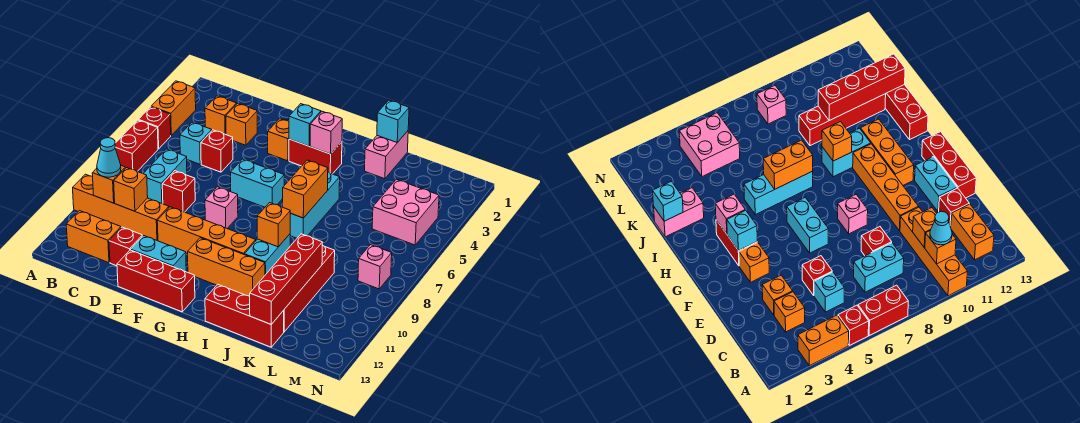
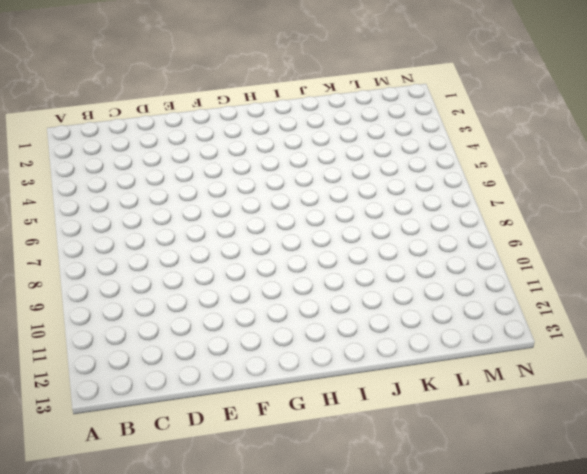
none -> orange brick A3:A4 level 1
none -> red brick A5 level 1
none -> red brick A6:A7 level 1
none -> orange brick A10:D10 level 1

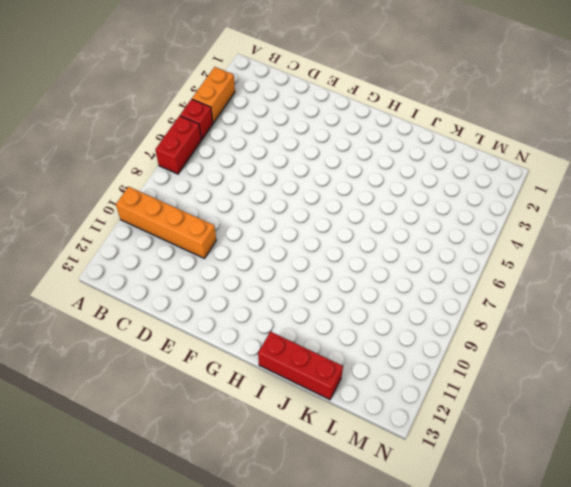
none -> orange brick B12:C12 level 1
none -> orange brick C3 level 1
none -> cyan brick C5 level 1
none -> cyan brick C7:C8 level 1

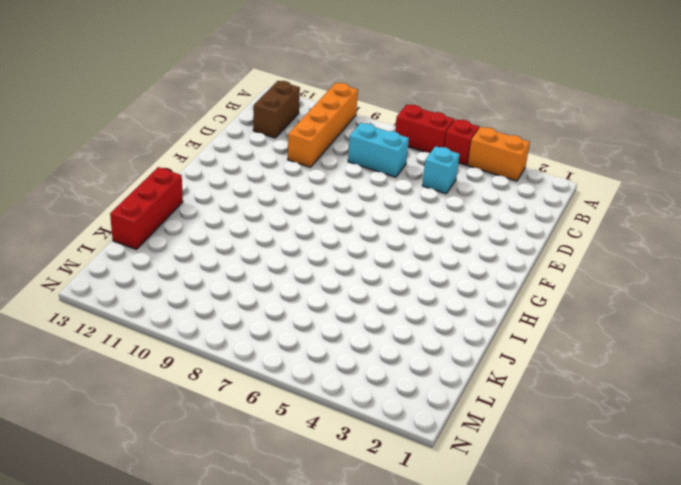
brown brick B12:C12 level 1 -> orange brick B12:C12 level 1
none -> orange brick C3 level 1
none -> orange brick D3 level 1
none -> red brick D5 level 1
none -> red brick D8 level 1

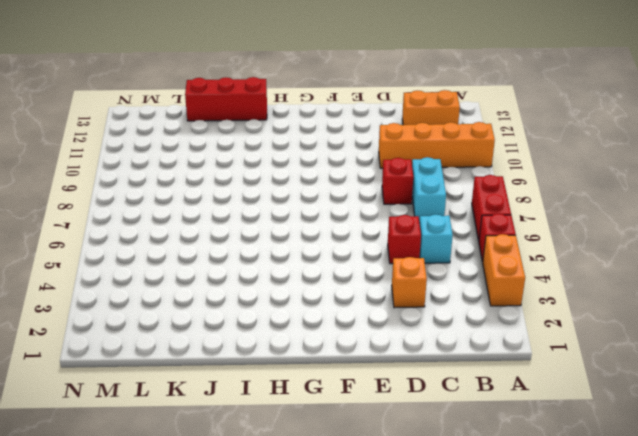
none -> orange brick C3 level 1
none -> red brick D12 level 1
none -> orange brick E10:H10 level 1
none -> cyan brick E12:F12 level 1

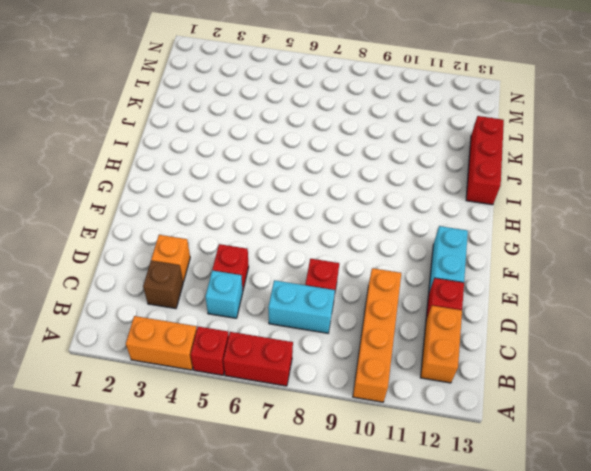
brown brick C3 level 1 -> orange brick C3 level 1
none -> orange brick E10:H10 level 1
none -> red brick E13:G13 level 1
none -> orange brick F3 level 1
none -> cyan brick F6:G6 level 1

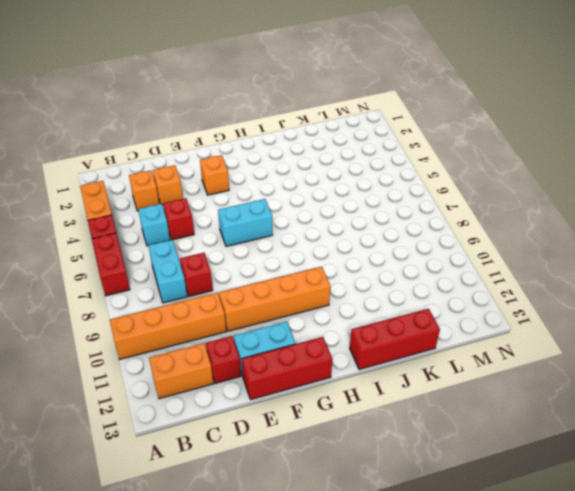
none -> pink brick F8 level 1
none -> red brick G3:H3 level 1
none -> orange brick G11:I11 level 1
none -> cyan brick I5:I7 level 1

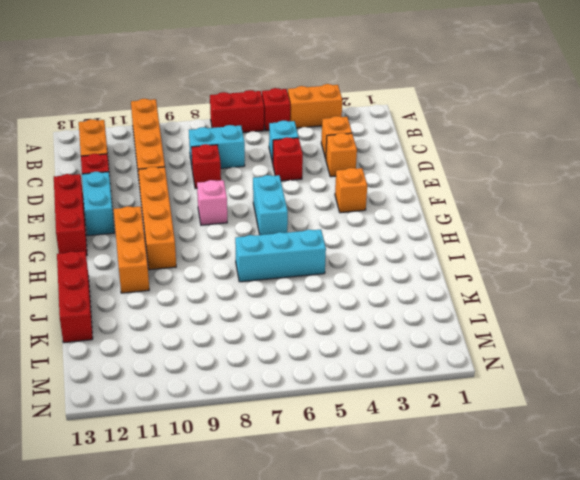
none -> red brick G3:H3 level 1
none -> cyan brick I9:I10 level 1
none -> pink brick J1:J2 level 1
none -> red brick K9:K12 level 1

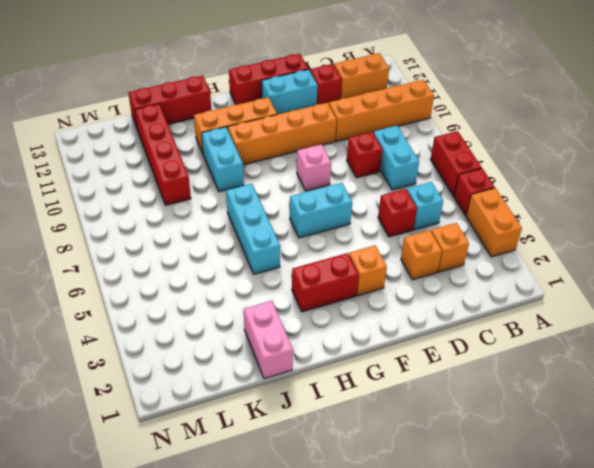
none -> pink brick L4:M5 level 1
none -> pink brick M8 level 1
none -> orange brick B10 level 2
none -> orange brick C10 level 2

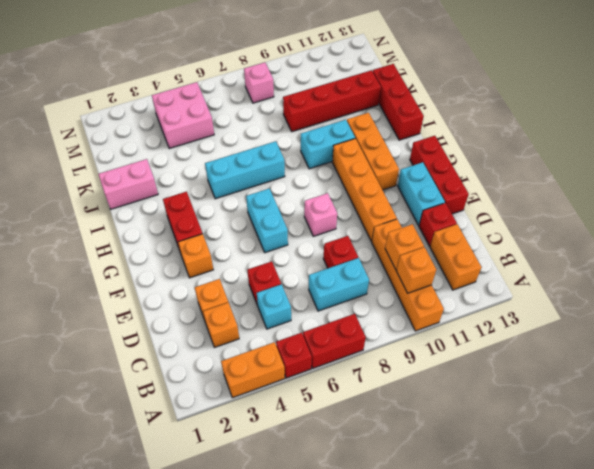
none -> cyan brick G3 level 2
none -> pink brick H3 level 2
none -> orange brick I6:I7 level 2
none -> orange brick I9 level 2

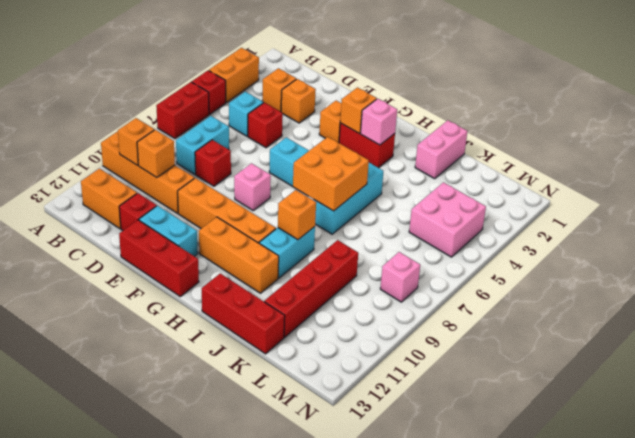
orange brick G3 level 2 -> cyan brick G3 level 2
orange brick H6:I7 level 2 -> orange brick I6:I7 level 2
none -> cyan brick J1 level 2
none -> red brick K10:K13 level 2
none -> cyan cone B10 level 3

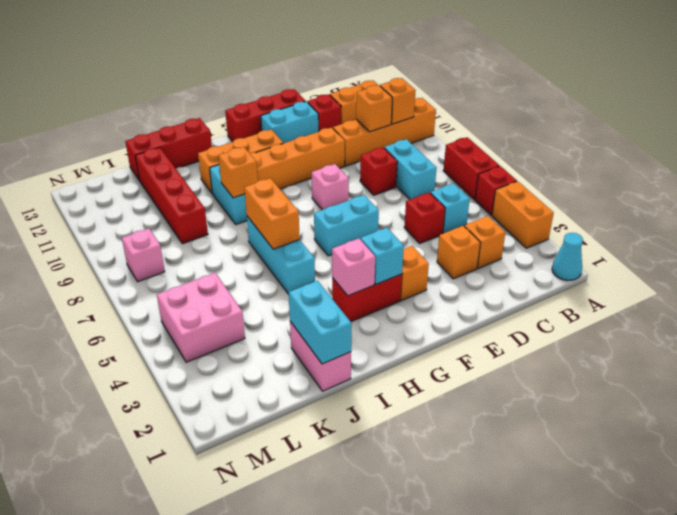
cyan cone A1 level 1 -> cyan cone B10 level 3
cyan brick J1:J2 level 2 -> cyan brick J1 level 2
none -> red brick K10:K13 level 2

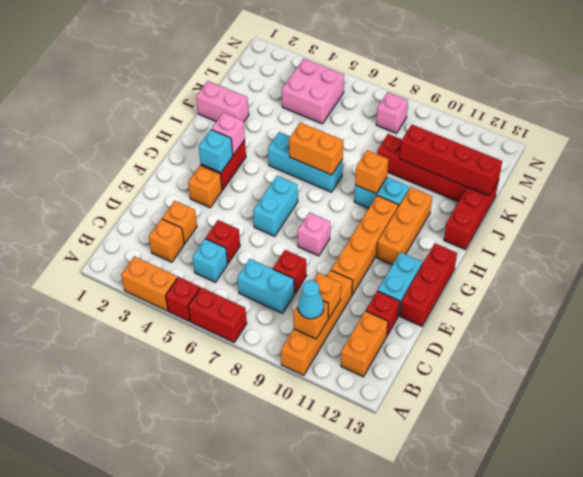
none -> cyan brick J1 level 2

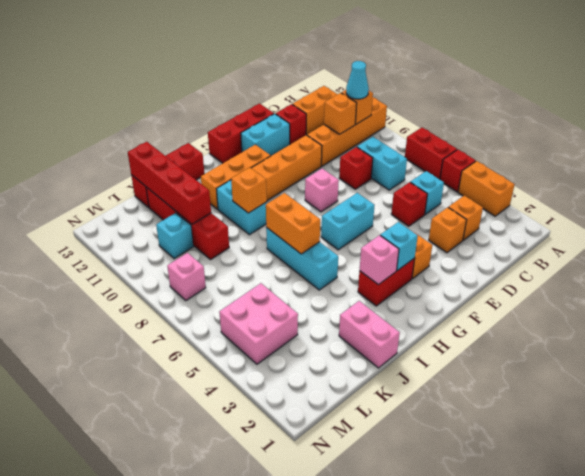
cyan brick L10 level 1 -> cyan brick J1 level 2

